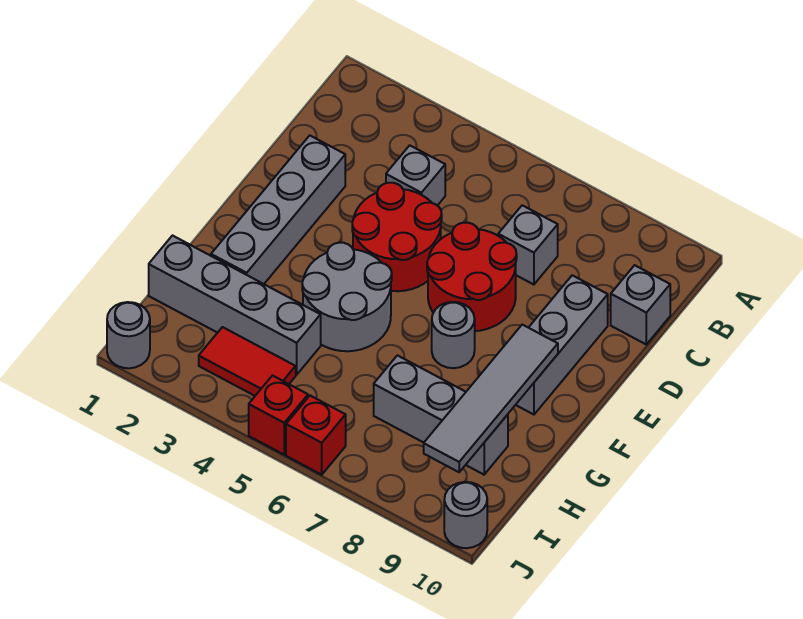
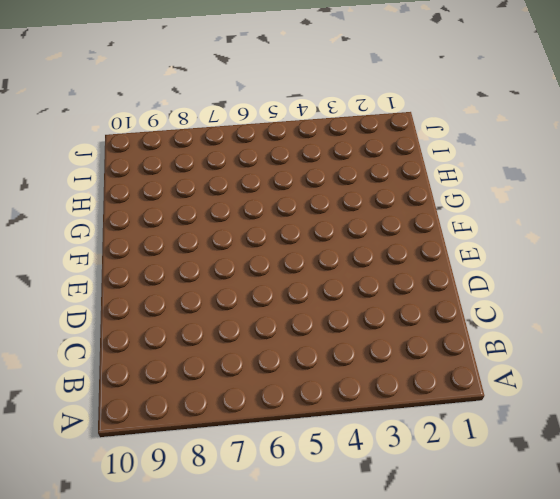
none -> grey brick C4 level 1
none -> grey brick C7 level 1
none -> grey brick C10 level 1

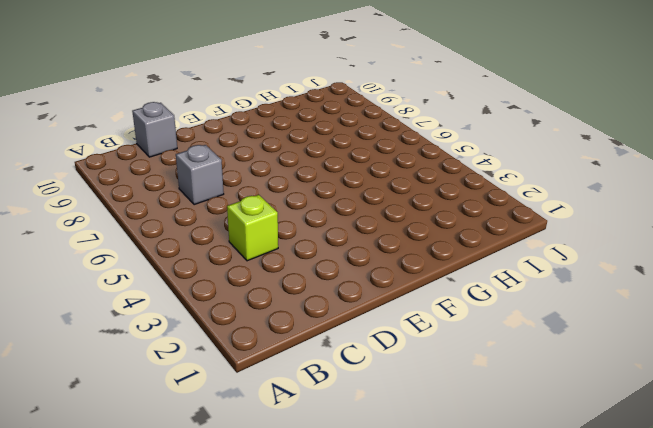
lime brick C4 level 1 -> grey brick C4 level 1
none -> grey brick D2:G2 level 1
none -> red round brick D4:E5 level 1
none -> red round brick D6:E7 level 1

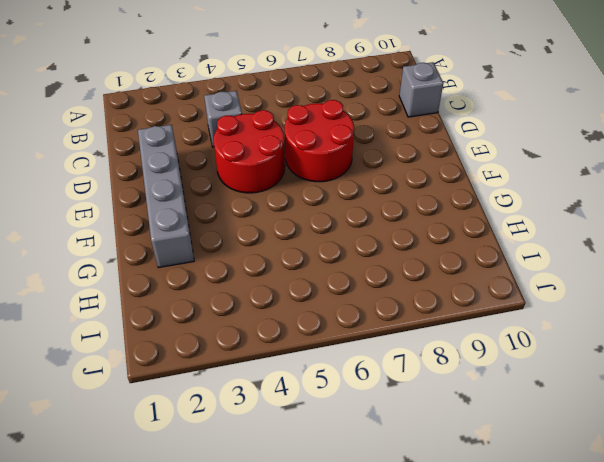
none -> grey brick C7 level 1
none -> grey brick D9:F9 level 1
none -> grey round brick F4:G5 level 1

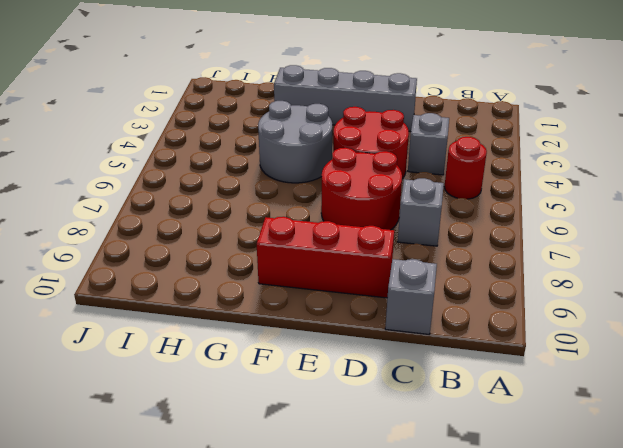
red round brick B5 level 1 -> none
red brick D9:F9 level 1 -> grey brick D9:F9 level 1
none -> grey round brick F7 level 1
none -> grey brick H1:H4 level 1
none -> grey brick H7:H9 level 1

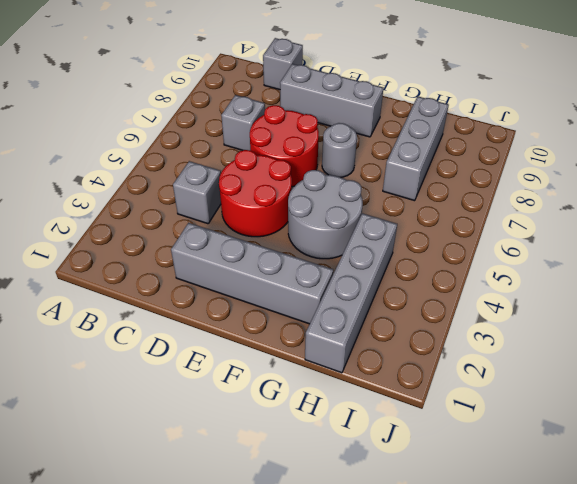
none -> red tile I3:I4 level 1
none -> grey round brick J1 level 1
none -> red brick J5 level 1

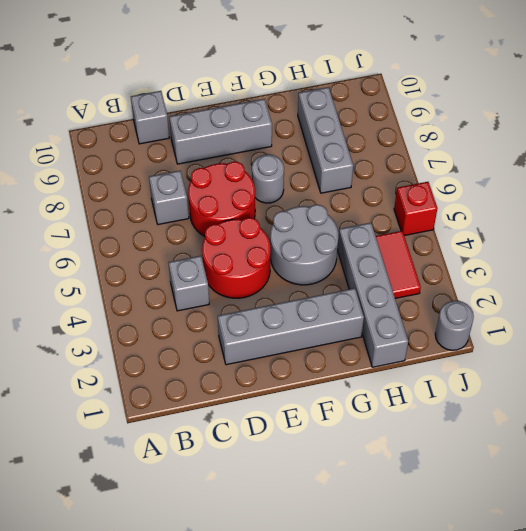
none -> red brick J6 level 1
none -> grey round brick J10 level 1
none -> grey tile F9:I9 level 2

